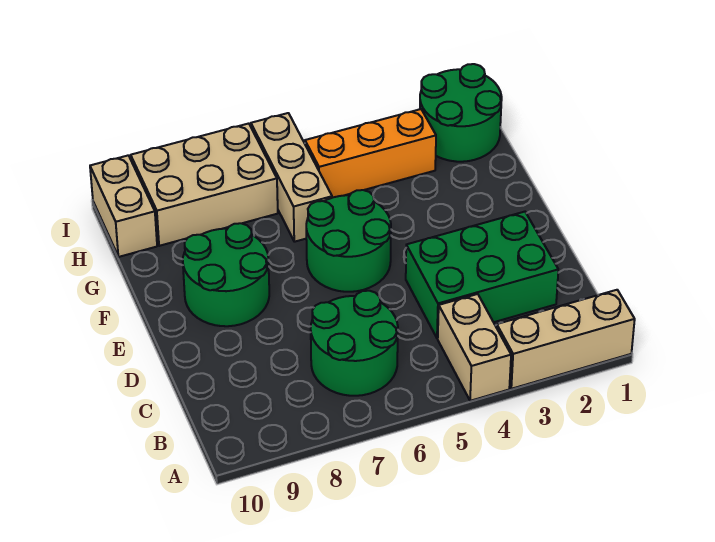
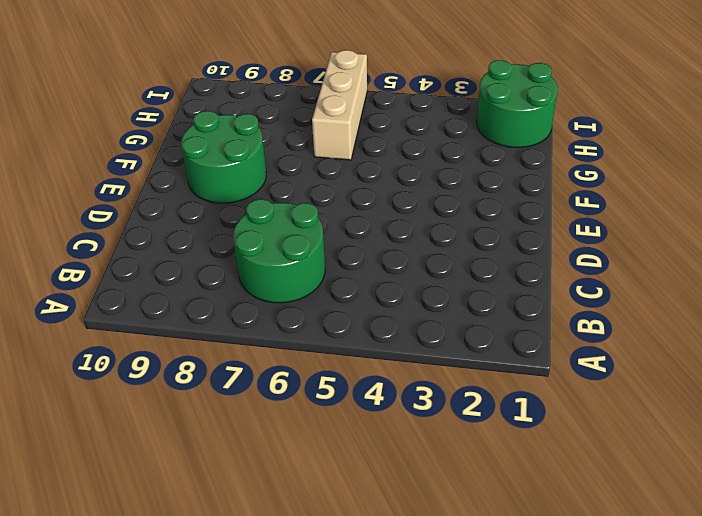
none -> tan brick A1:A3 level 1
none -> tan brick A4:B4 level 1

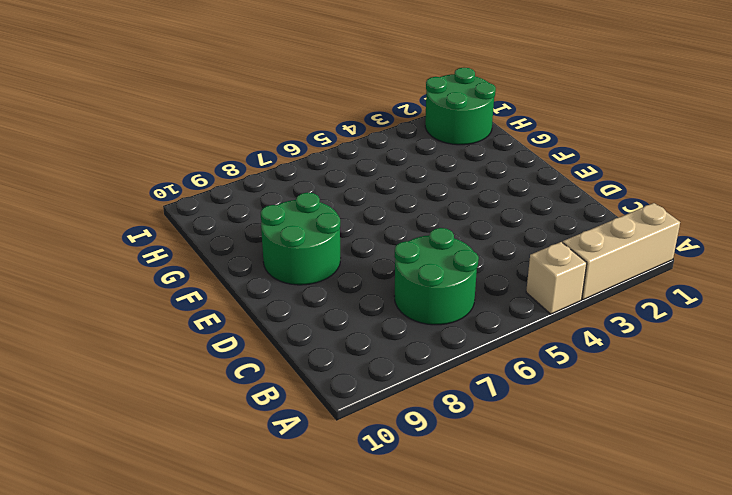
tan brick A4 level 1 -> tan brick A4:B4 level 1
none -> green brick C2:D4 level 1
none -> green round brick E5:F6 level 1

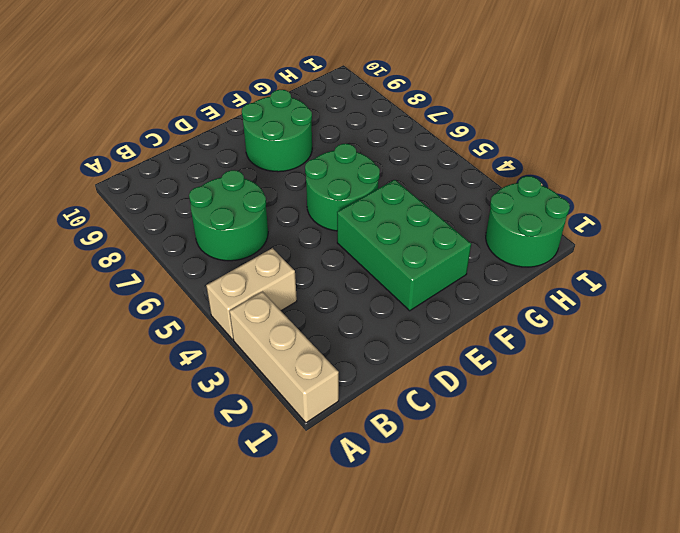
green brick E2:F4 level 1 -> green brick C2:D4 level 1
none -> tan brick G6:I6 level 1
none -> orange brick H3:H5 level 1

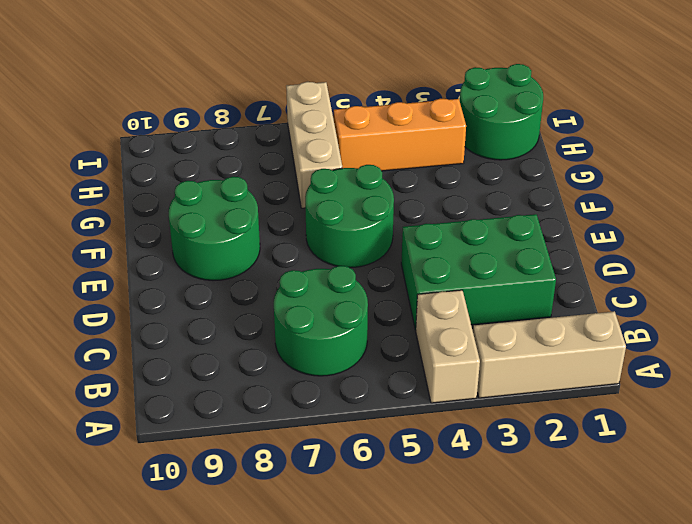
none -> tan brick H7:I9 level 1
none -> tan brick H10:I10 level 1

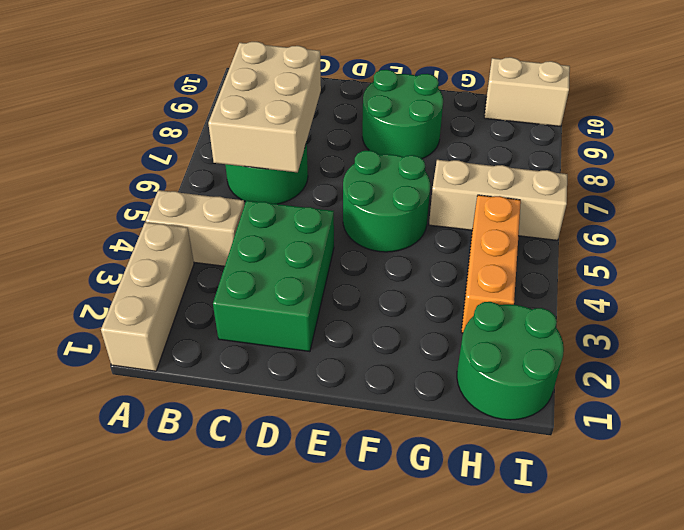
tan brick B6:C8 level 2 -> tan brick H7:I9 level 1

